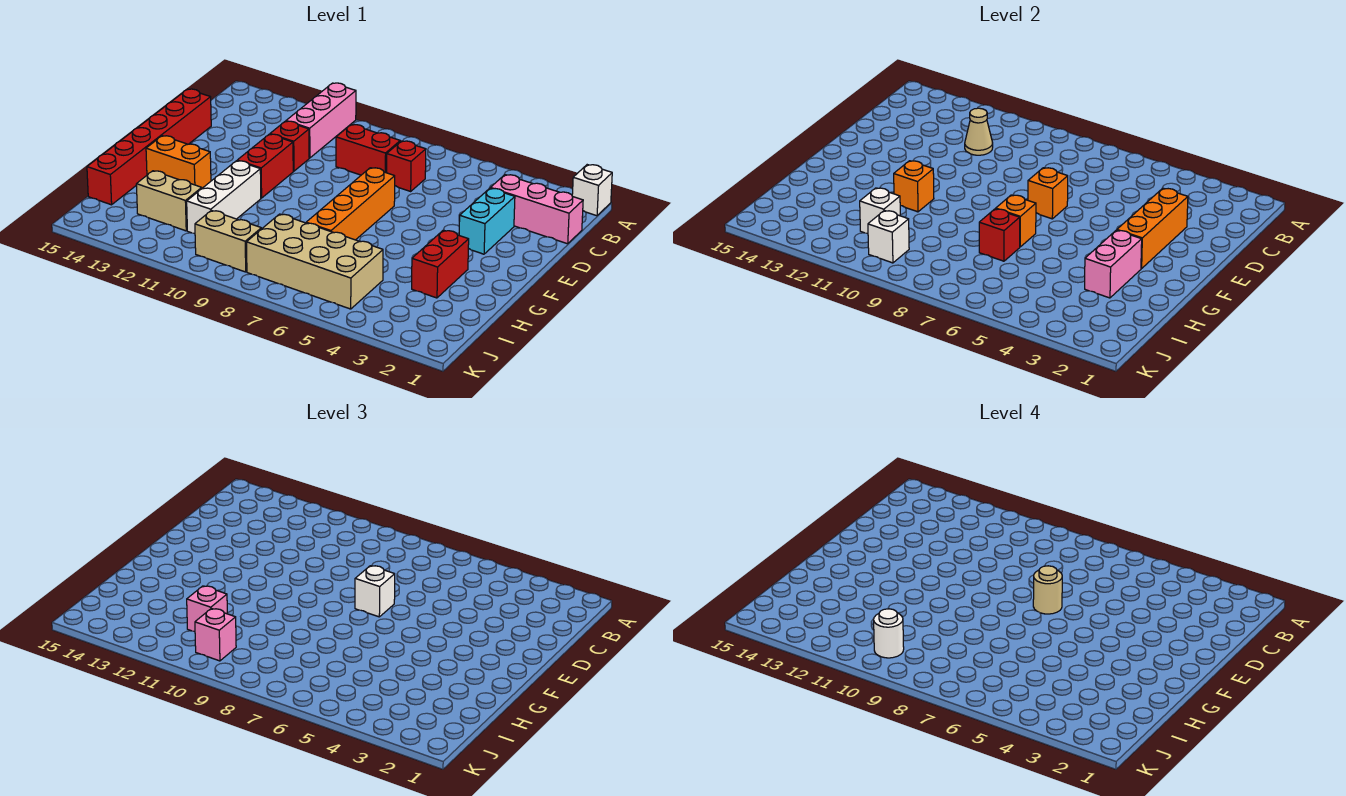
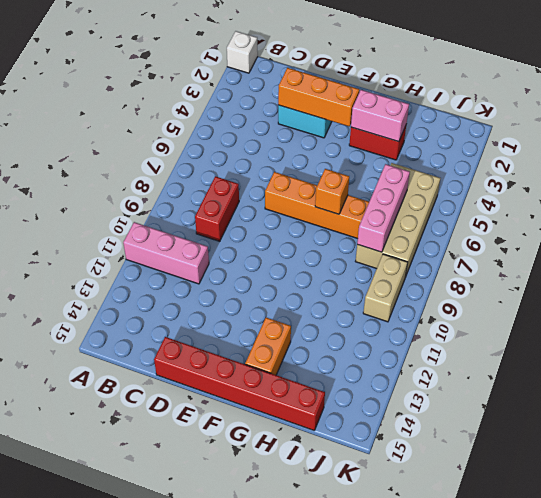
pink brick I6:I8 level 2 -> pink brick C1:C3 level 1
none -> red brick C7 level 1
none -> red brick D11 level 1
none -> red brick E11:F11 level 1
none -> white brick G11:I11 level 1

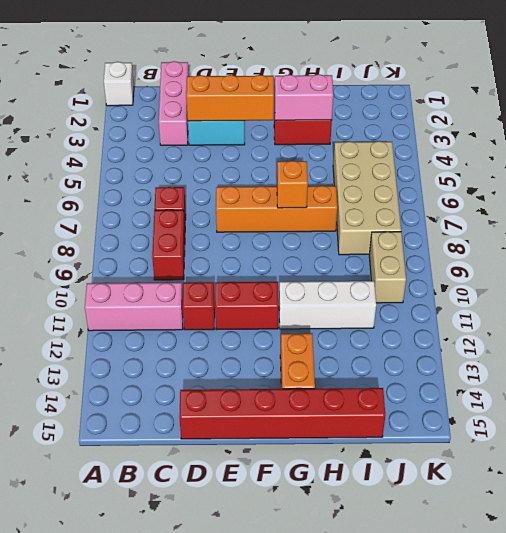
none -> tan brick I12:I13 level 1
none -> tan cone C11 level 2
none -> orange brick E7 level 2
none -> orange brick G11 level 2

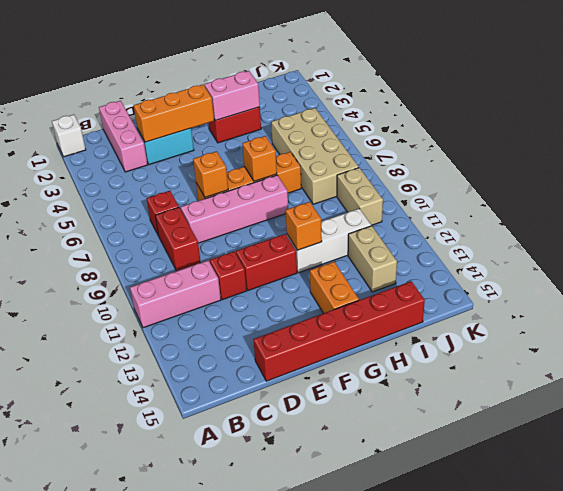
pink brick D8:G8 level 1 -> none
none -> tan cone C11 level 2
none -> red brick H7 level 2
none -> white brick I11 level 2
none -> white brick J10 level 2

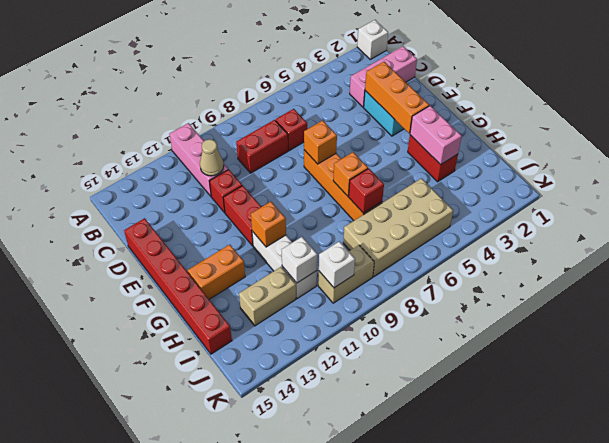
none -> white brick E7 level 3
none -> pink brick I11 level 3
none -> pink brick J10 level 3
none -> tan round brick E7 level 4

